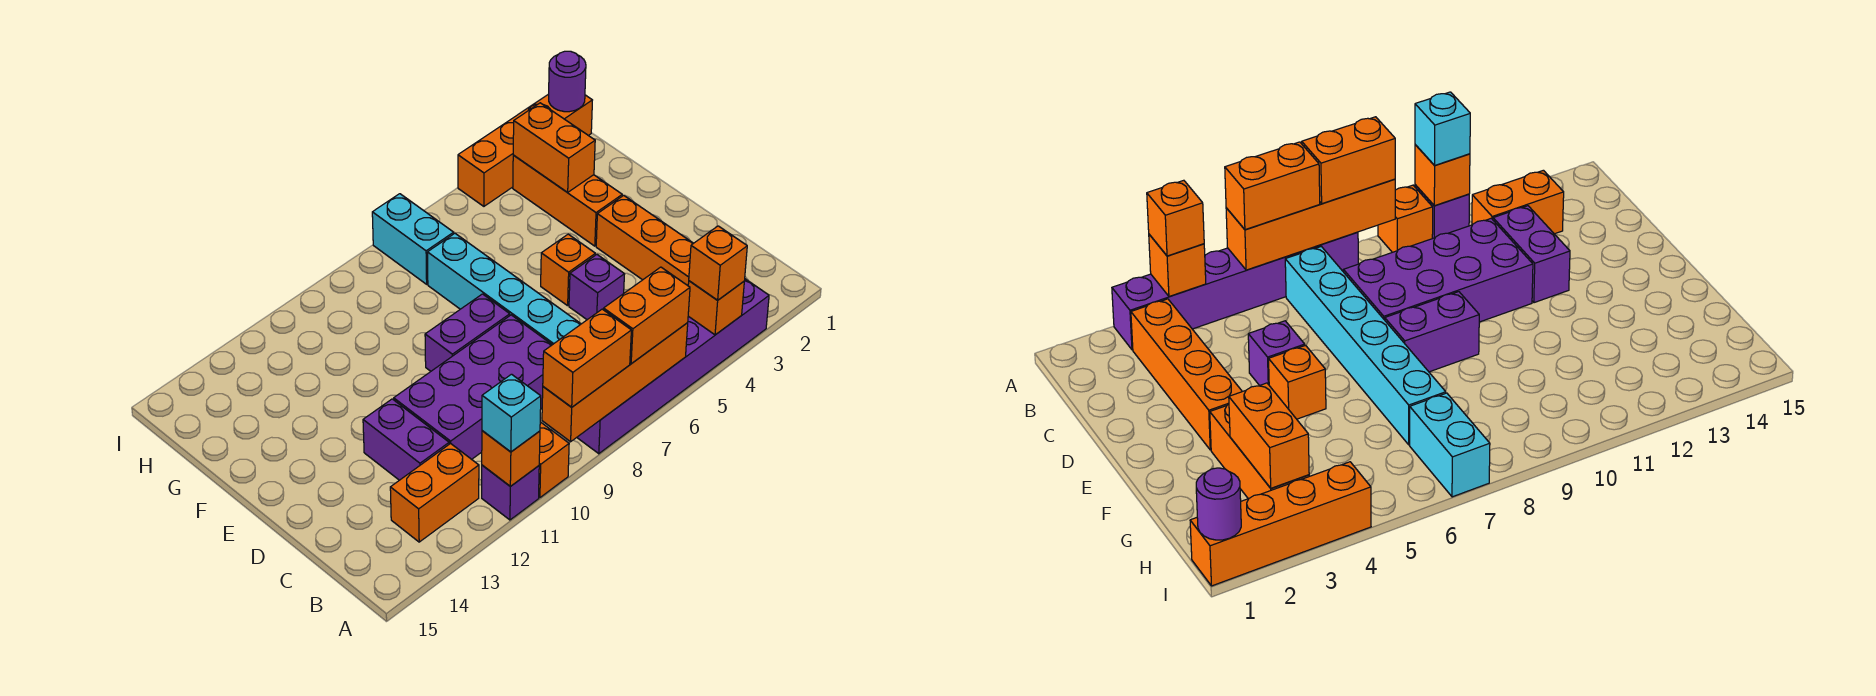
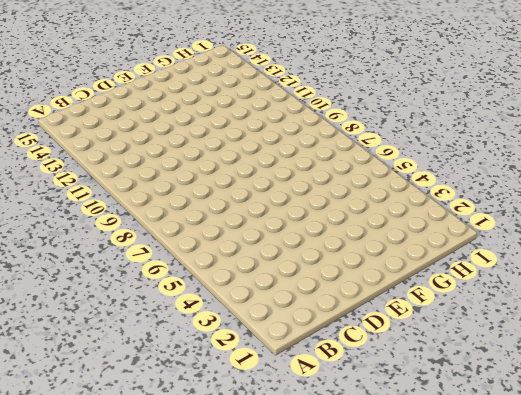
none -> purple brick A3:A8 level 1
none -> orange brick A10 level 1
none -> purple brick A11 level 1

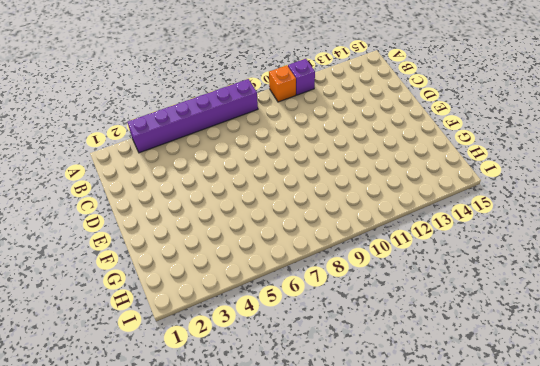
none -> orange brick B3:E3 level 1
none -> cyan brick B7:G7 level 1
none -> orange brick B12:B13 level 1

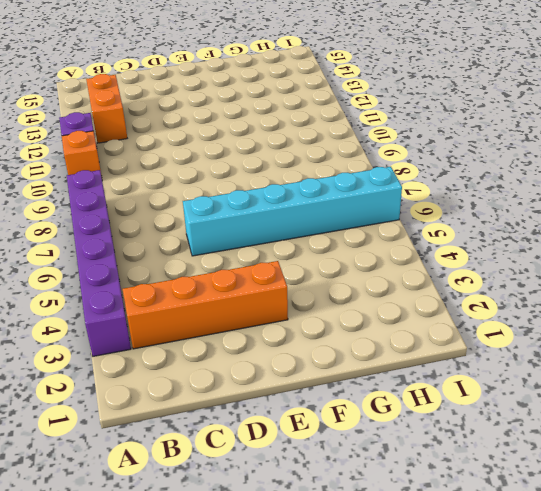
cyan brick D6:I6 level 1 -> cyan brick B7:G7 level 1
none -> purple brick C8:D11 level 1
none -> purple brick C12:D12 level 1
none -> purple brick D5 level 1

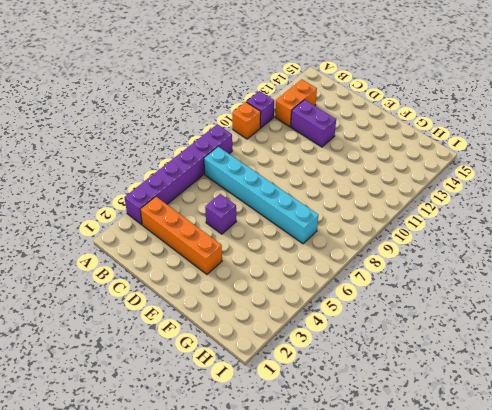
none -> purple brick C8:D11 level 1
none -> orange brick E5 level 1
none -> purple brick E8:E9 level 1

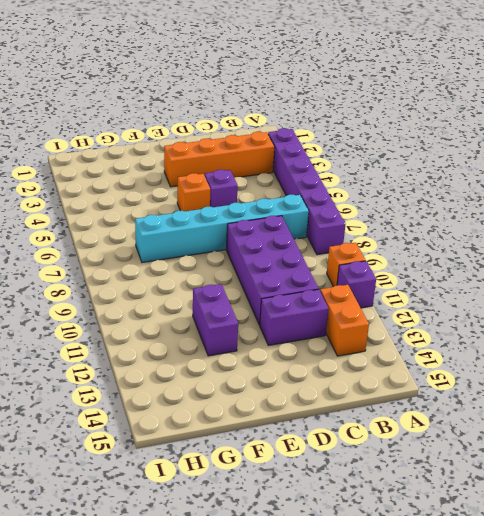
purple brick F11:F12 level 1 -> purple brick E8:E9 level 1
none -> orange brick F3:H3 level 1
none -> cyan brick H7:I7 level 1
none -> orange brick I1:I4 level 1

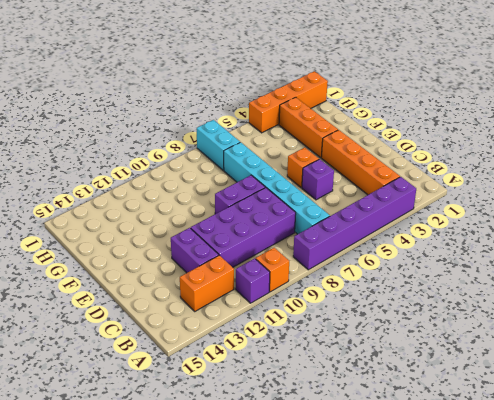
none -> orange brick A4 level 2
none -> orange brick A6:A9 level 2
none -> orange brick A11 level 2

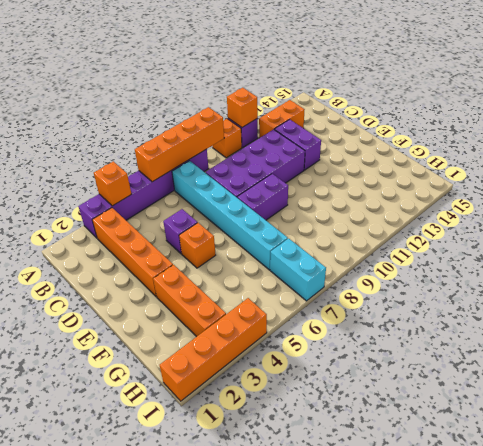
none -> orange brick G3:H3 level 2
none -> purple round brick I1 level 2
none -> orange brick A4 level 3

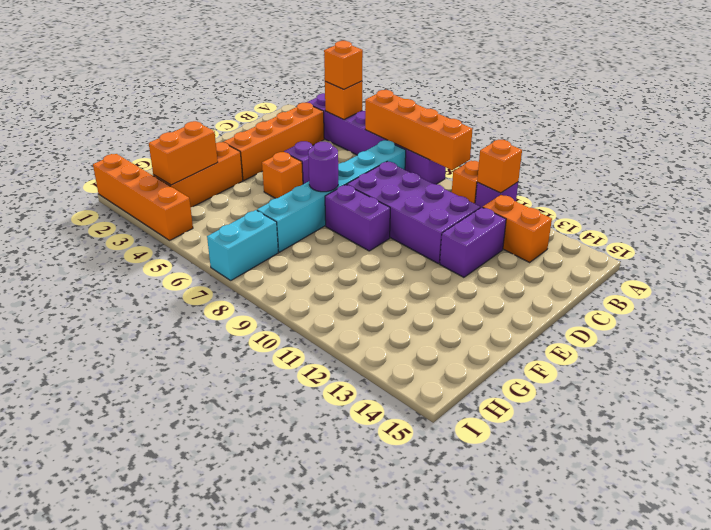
purple round brick E7 level 2 -> purple round brick I1 level 2
none -> orange brick A6:A7 level 3
none -> orange brick A8:A9 level 3
none -> cyan brick A11 level 3

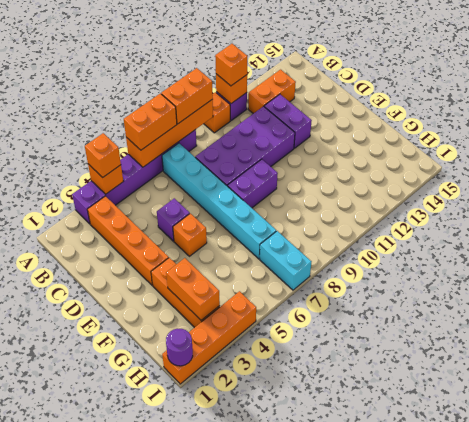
orange brick A11 level 3 -> cyan brick A11 level 3

